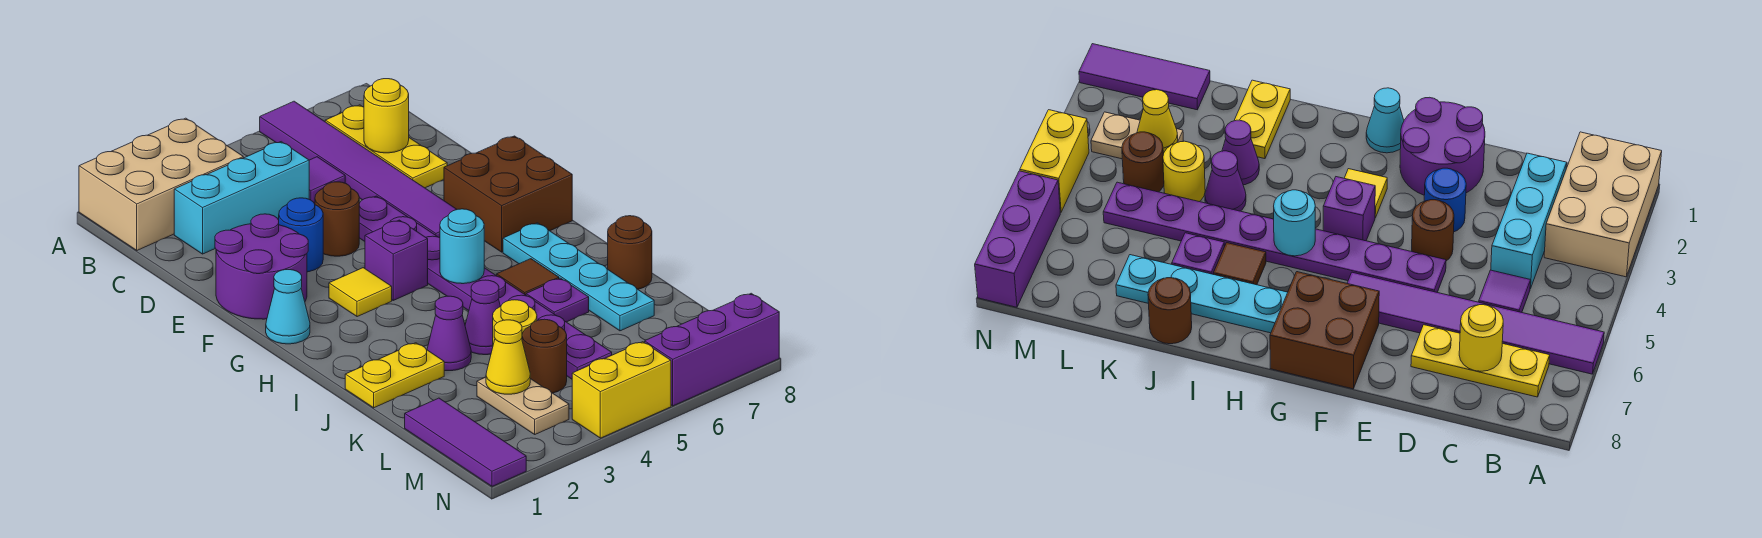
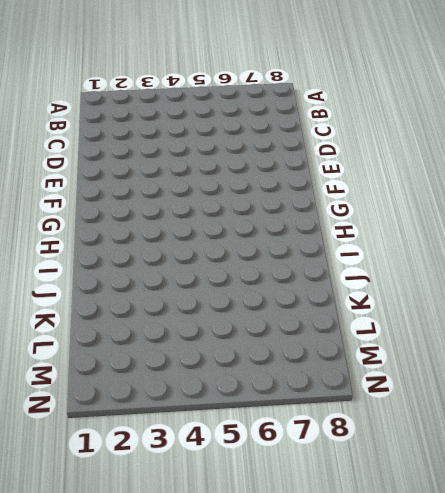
none -> tan brick A1:B3 level 1
none -> purple tile A6:F6 level 1
none -> yellow plate B7:D7 level 1

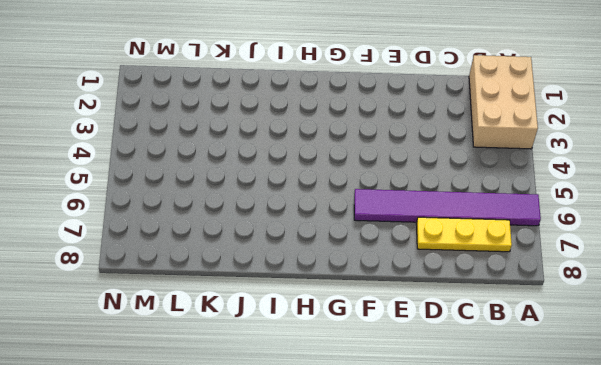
none -> cyan brick C2:C4 level 1
none -> purple tile C5 level 1
none -> purple round brick E1:F2 level 1

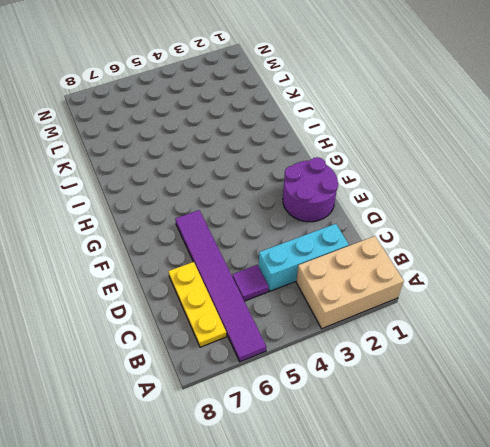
none -> blue round brick E3 level 1
none -> brown round brick E4 level 1
none -> purple plate E5:L5 level 1

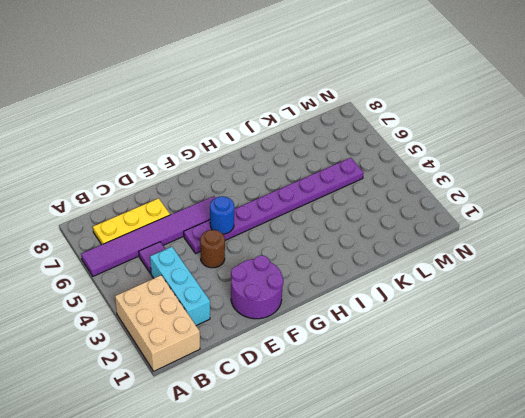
blue round brick F5 level 2 -> blue round brick E3 level 1
none -> brown brick F7:G8 level 1
none -> cyan cone G1 level 1
none -> yellow tile G3 level 1

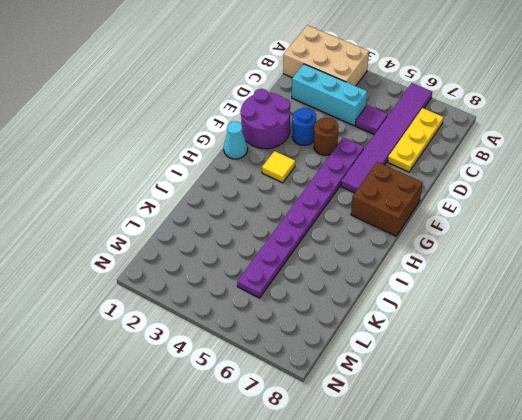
none -> purple brick G4 level 1
none -> cyan plate H7:K7 level 1
none -> brown tile I6 level 1

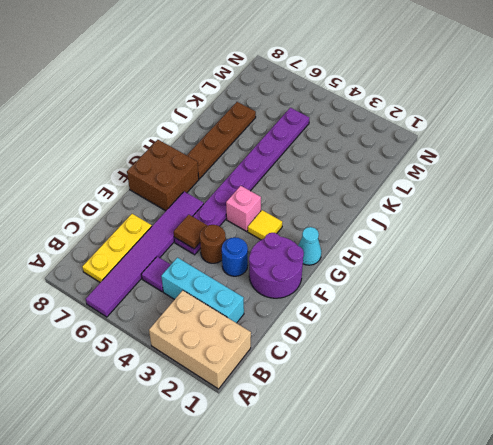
brown tile E5 level 2 -> brown tile I6 level 1
pink brick G4 level 1 -> purple brick G4 level 1
brown plate H7:K7 level 1 -> cyan plate H7:K7 level 1
none -> yellow plate J1:J2 level 1
none -> purple cone J3 level 1
none -> purple cone J4 level 1

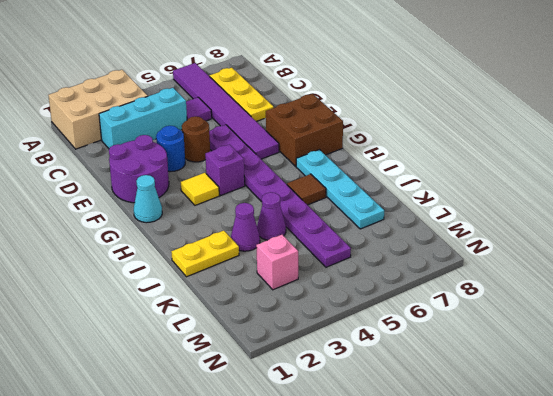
pink brick L3 level 1 -> tan plate L3:M3 level 1
none -> purple plate J6 level 1
none -> brown round brick J8 level 1
none -> yellow round brick K4 level 1

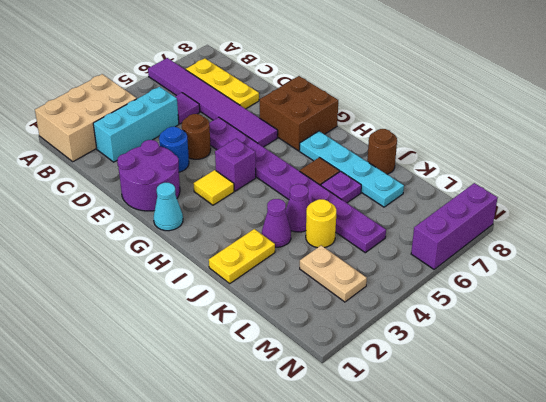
none -> purple tile L1:N1 level 1
none -> brown round brick L4 level 1
none -> yellow brick N4:N5 level 1

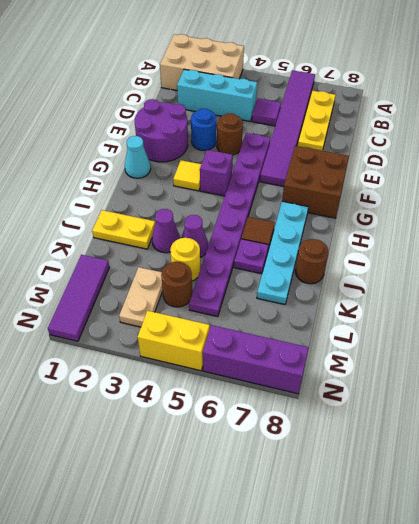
none -> yellow round brick C7 level 2
none -> cyan round brick H5 level 2
none -> yellow cone L3 level 2

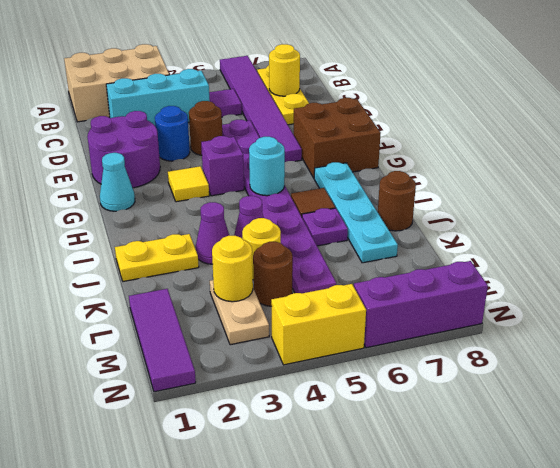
yellow round brick L3 level 2 -> yellow cone L3 level 2

